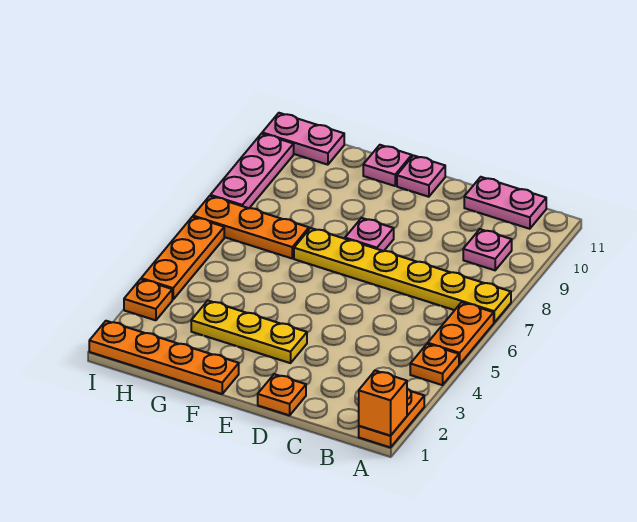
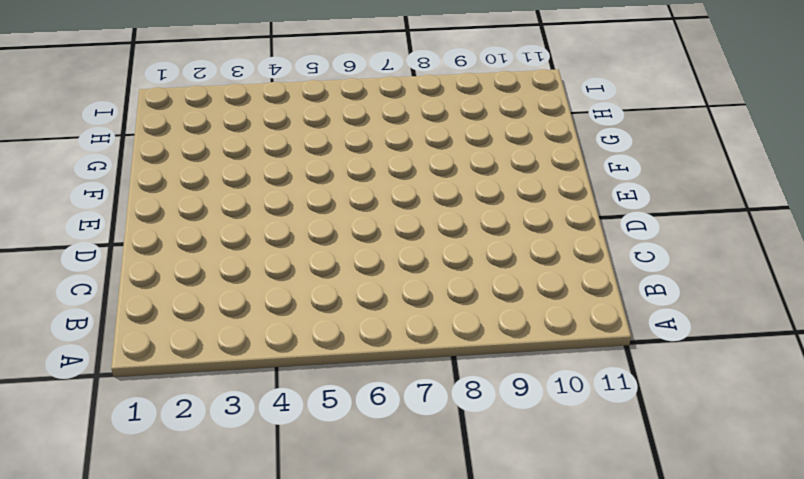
none -> orange plate A1:A2 level 1
none -> orange plate A4 level 1
none -> orange plate A5:A6 level 1

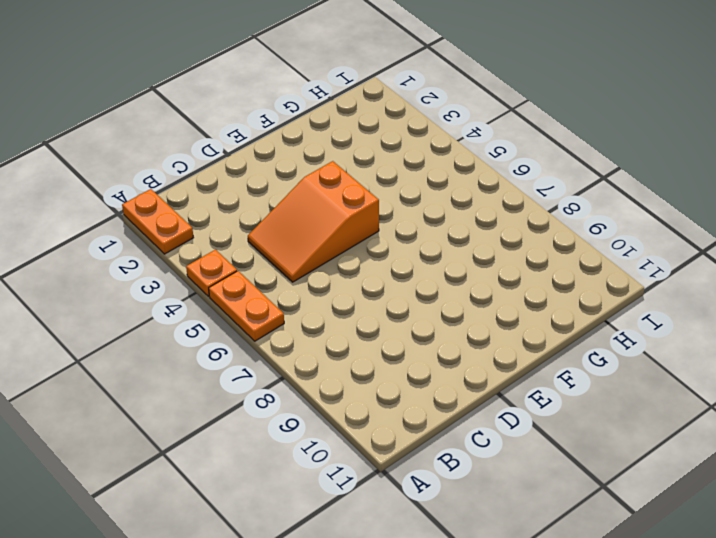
orange slope C4:E5 level 1 top E -> none
none -> yellow plate A7:F7 level 1
none -> pink plate B9 level 1
none -> pink plate B11:C11 level 1

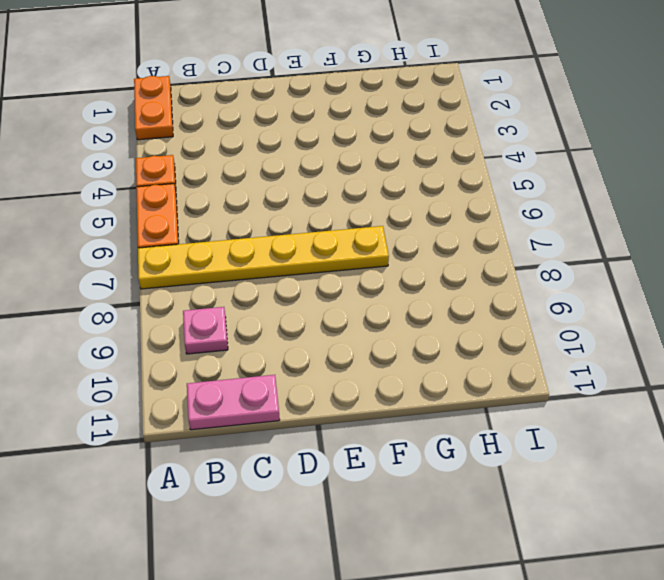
none -> orange plate D1 level 1
none -> yellow plate E3:G3 level 1
none -> pink plate E8 level 1

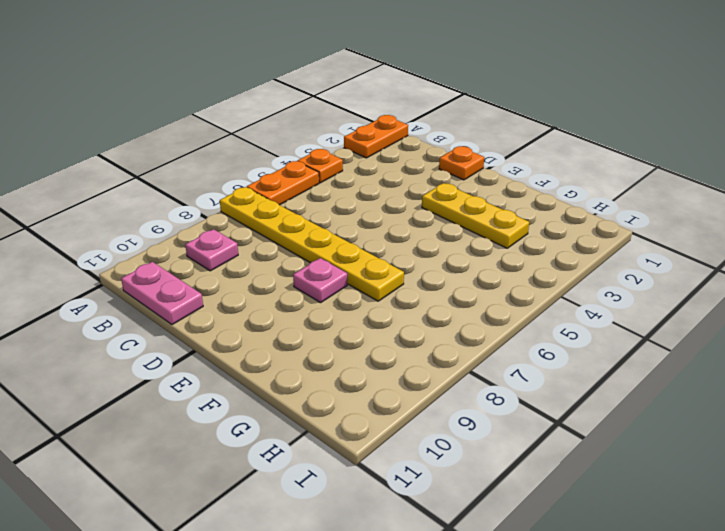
none -> pink plate E11 level 1
none -> orange plate F1:I1 level 1
none -> pink plate F11 level 1

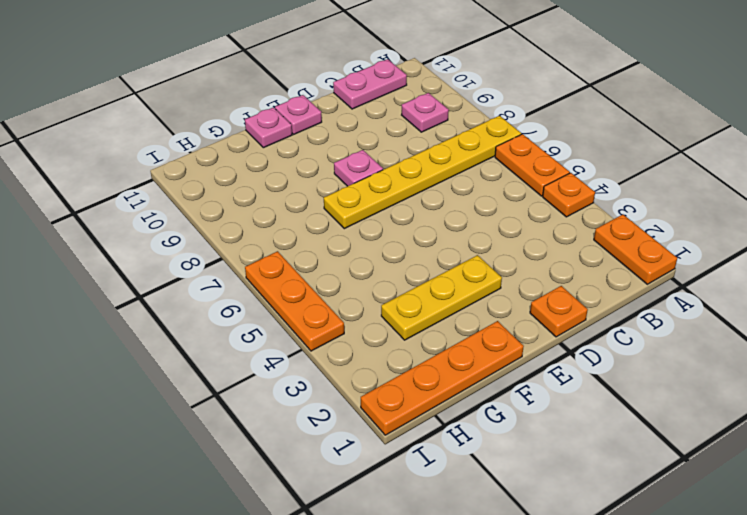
none -> orange plate G7:I7 level 1
none -> pink plate H11:I11 level 1
none -> orange plate I3 level 1

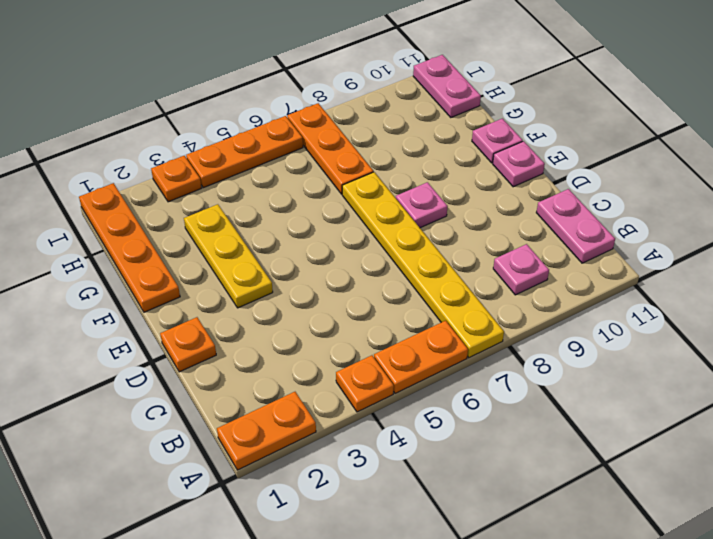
none -> pink plate I8:I10 level 1
none -> orange brick A1 level 2

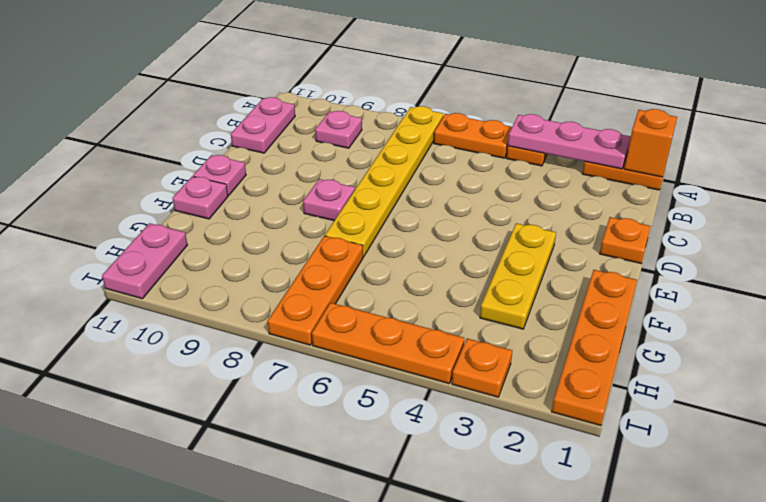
pink plate A2:A4 level 2 -> pink plate I8:I10 level 1

